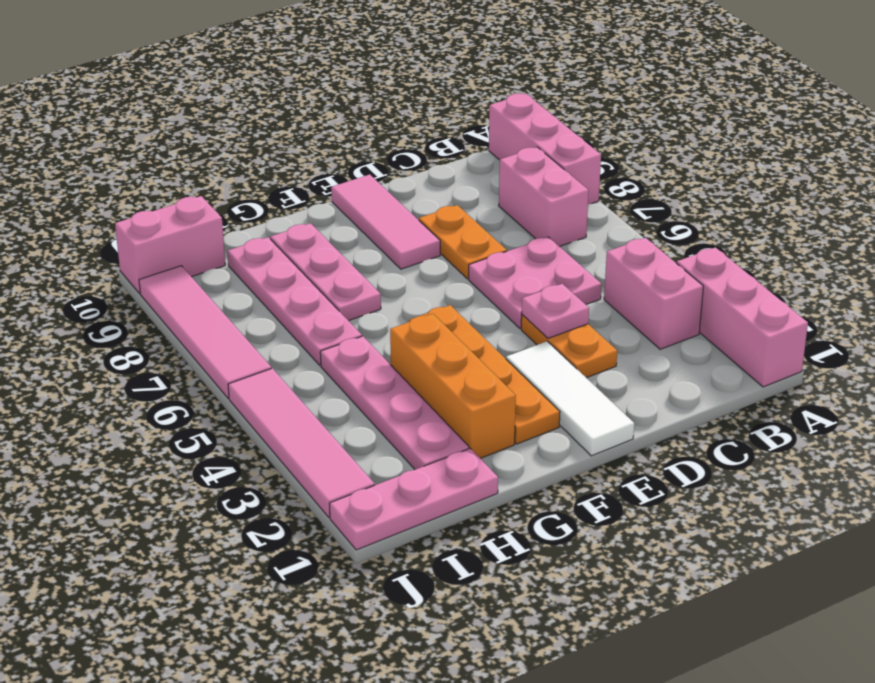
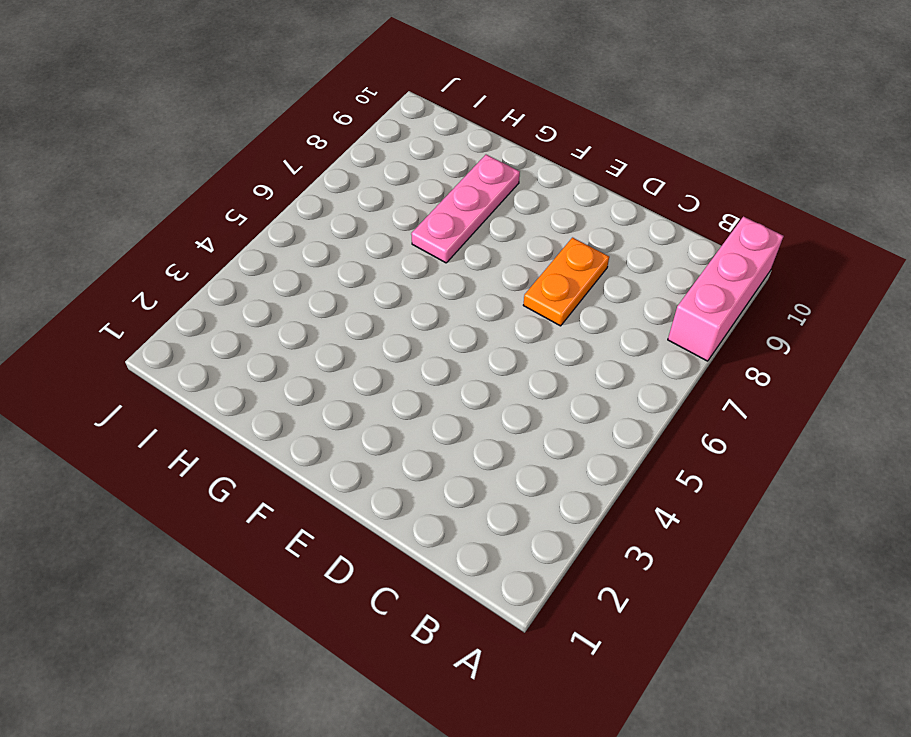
none -> pink brick A1:A3 level 1
none -> pink brick B3:B4 level 1
none -> pink brick B7:B8 level 1

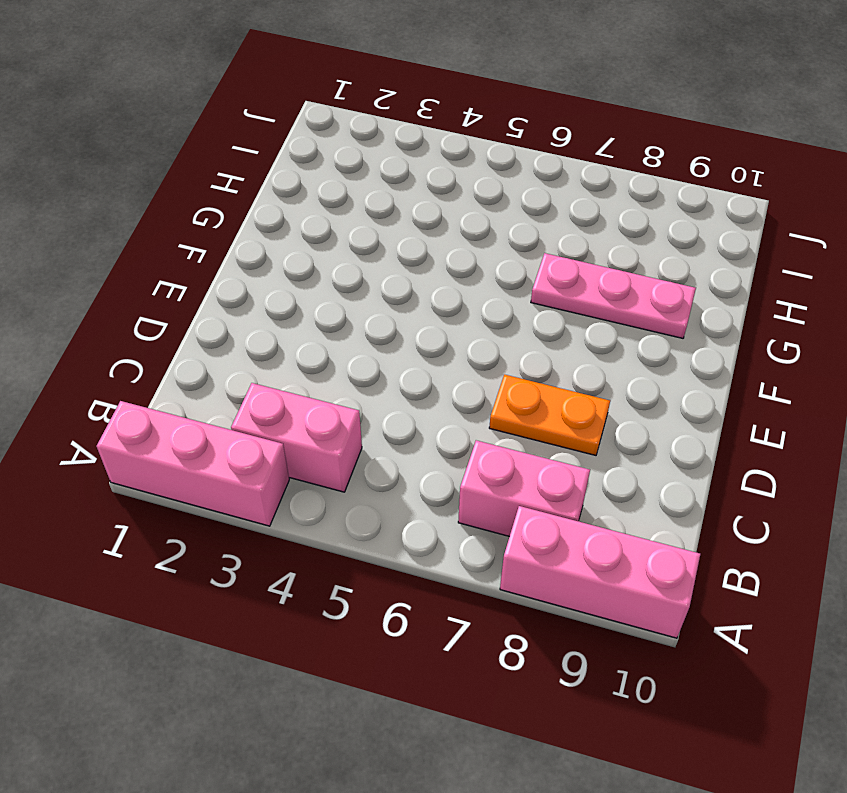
none -> pink plate C5:D6 level 1
none -> orange plate D3:D4 level 1
none -> white tile E1:E3 level 1

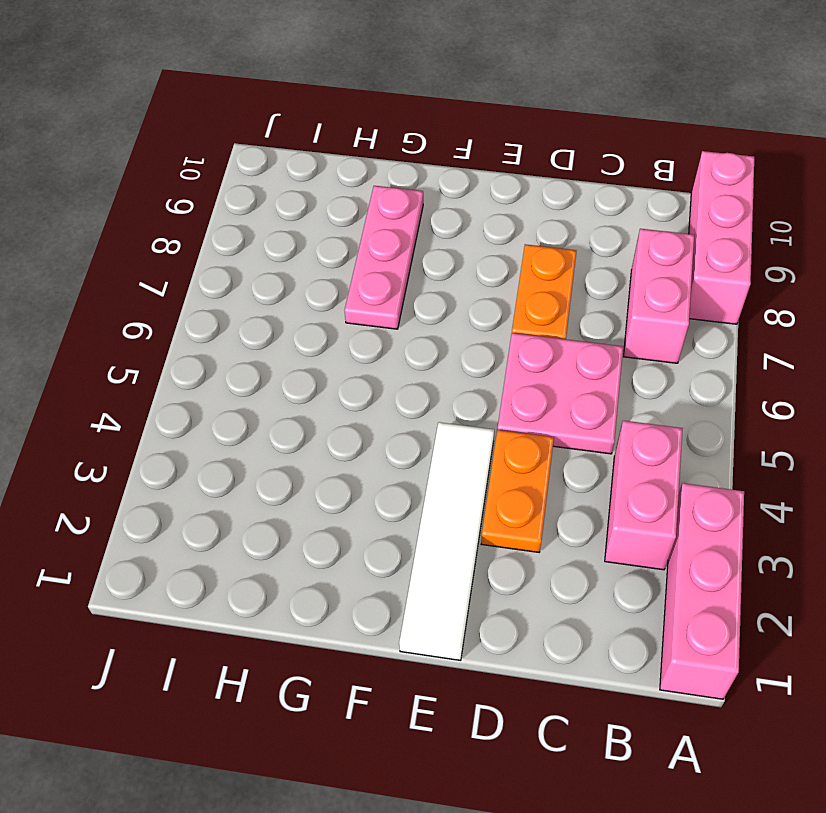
white tile E1:E4 level 1 -> white tile E1:E3 level 1
none -> pink tile E8:E10 level 1
none -> orange plate F2:F5 level 1
none -> orange brick G2:G4 level 1

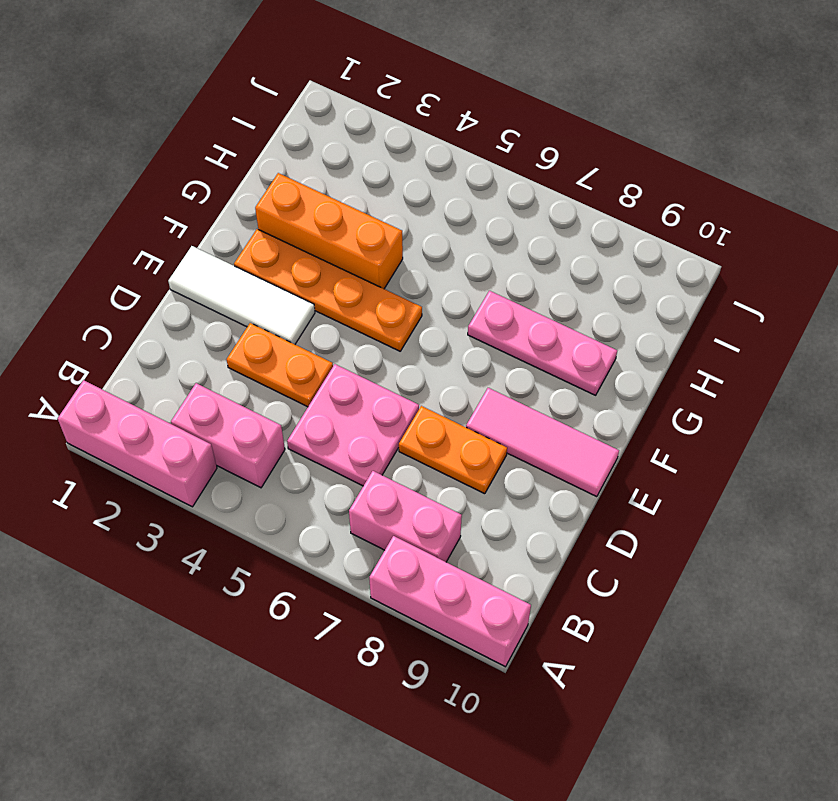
none -> pink plate H1:J1 level 1
none -> pink plate H2:H5 level 1
none -> pink plate H6:H9 level 1

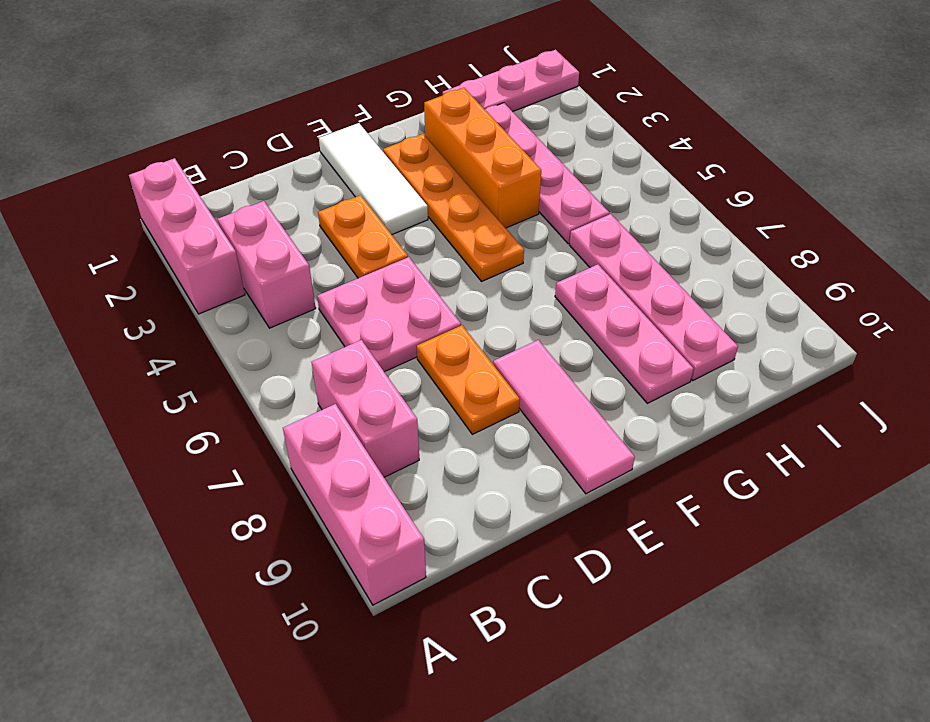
none -> pink brick I10:J10 level 1
none -> pink tile J2:J5 level 1
none -> pink tile J6:J9 level 1

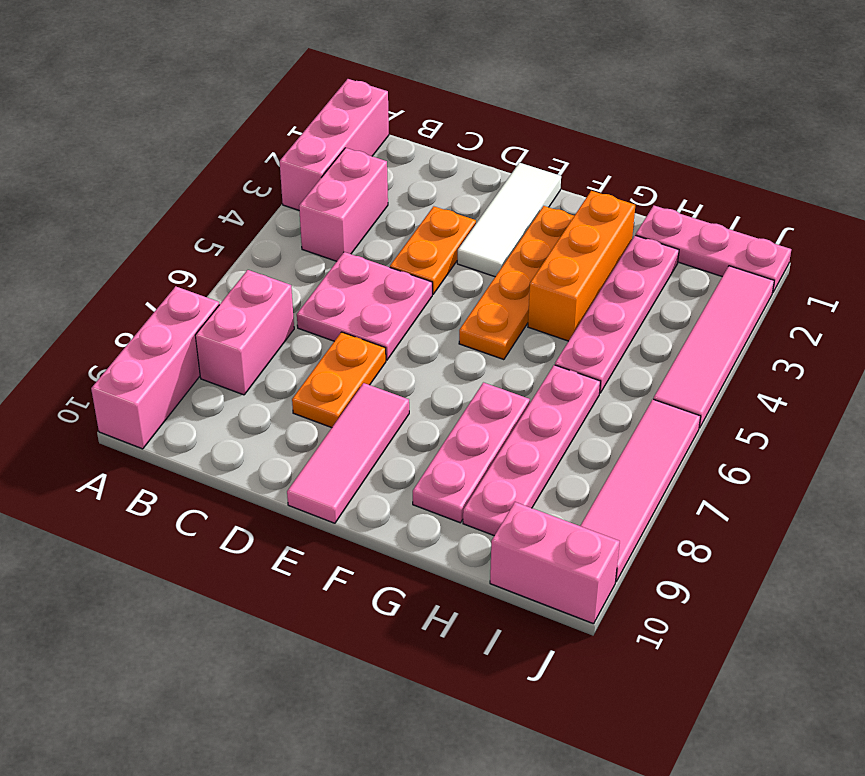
none -> pink plate D4 level 2

